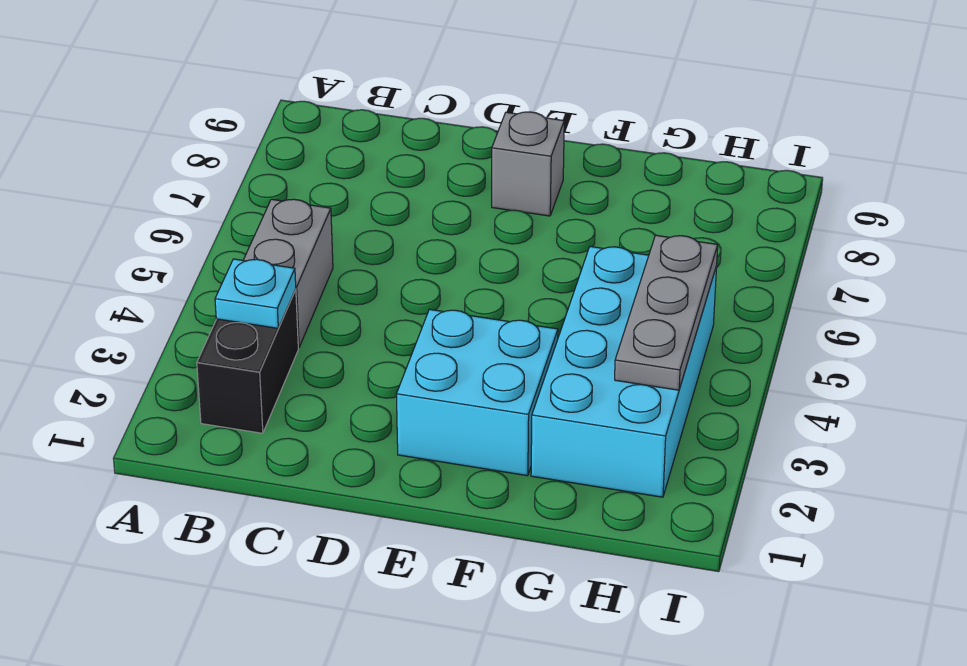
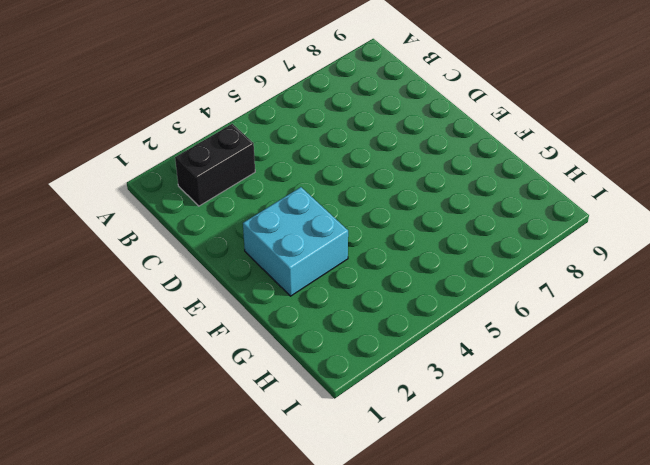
none -> grey brick B4:B5 level 1
none -> grey brick E8 level 1

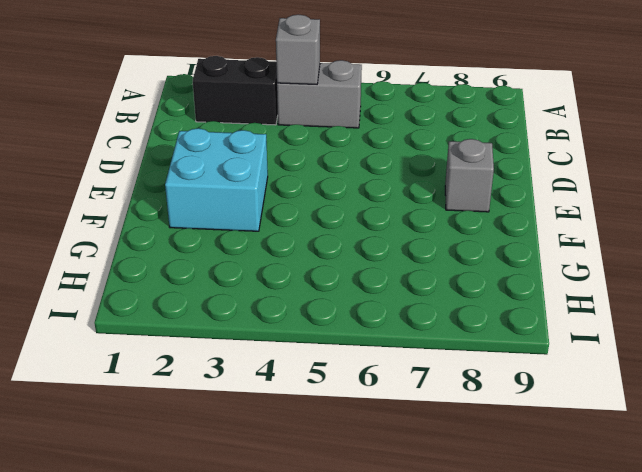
grey brick B4 level 2 -> none
none -> cyan brick G2:H5 level 1
none -> cyan plate B3 level 2

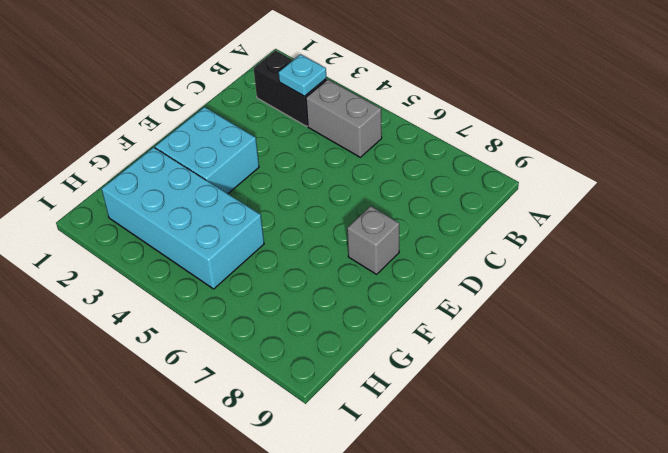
none -> grey plate H3:H5 level 2

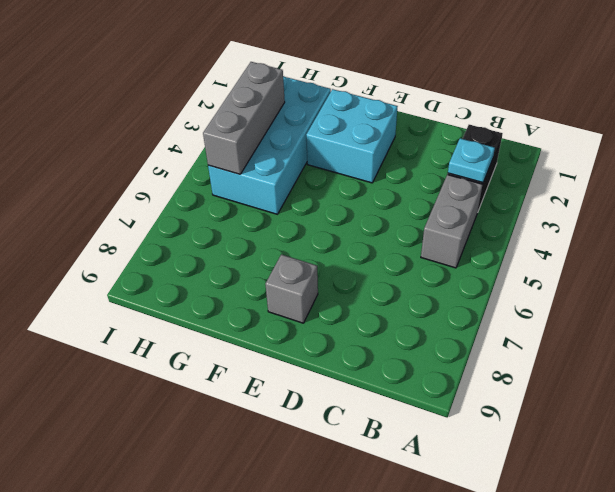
grey brick H3:H5 level 2 -> grey plate H3:H5 level 2

